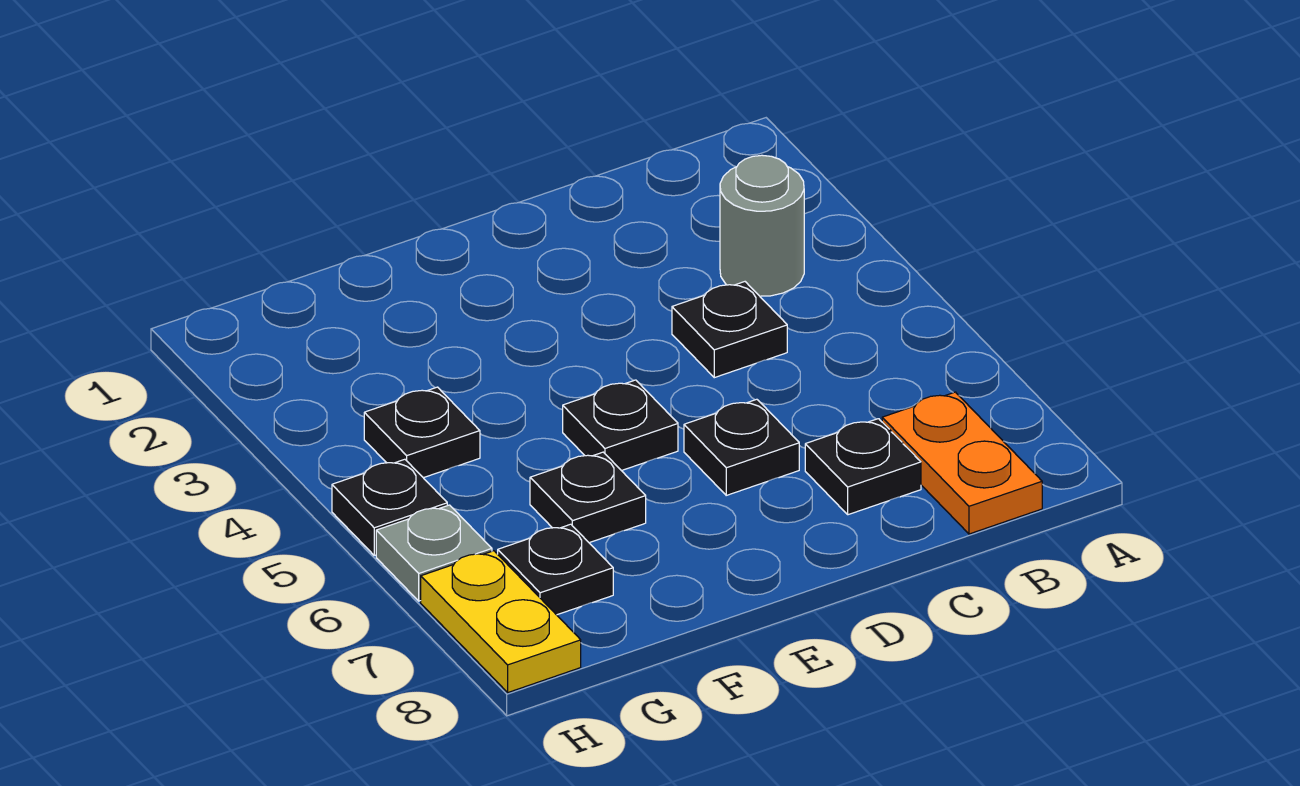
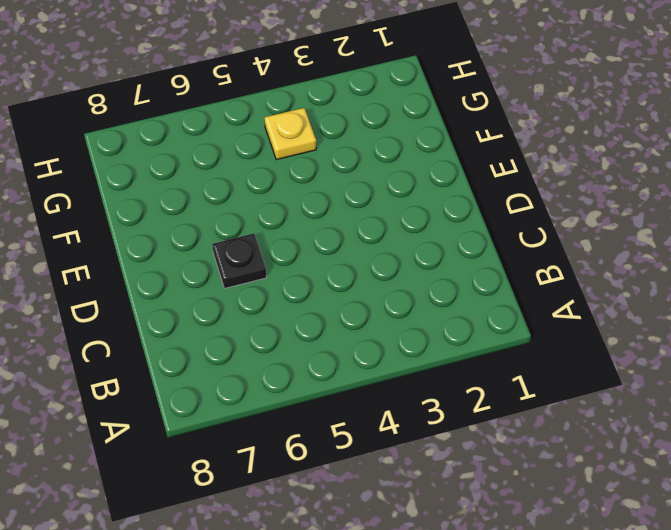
yellow plate G4 level 1 -> black plate G4 level 1
none -> grey round brick B3 level 1
none -> orange plate B7:B8 level 1
none -> black plate C4 level 1

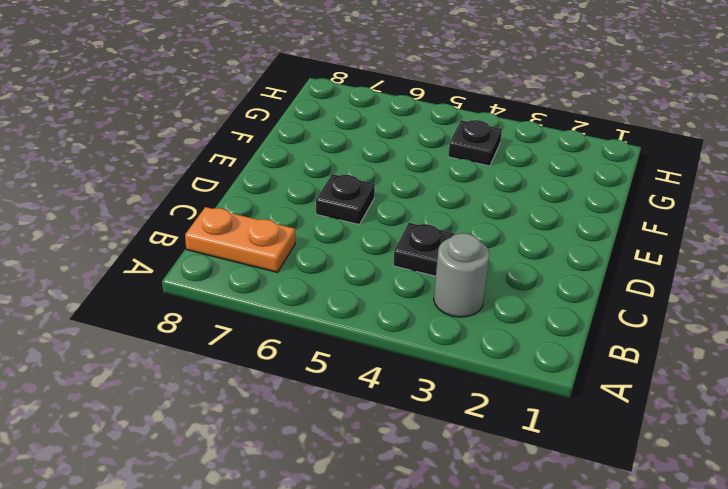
none -> black plate C7 level 1
none -> black plate E5 level 1
none -> black plate F6 level 1

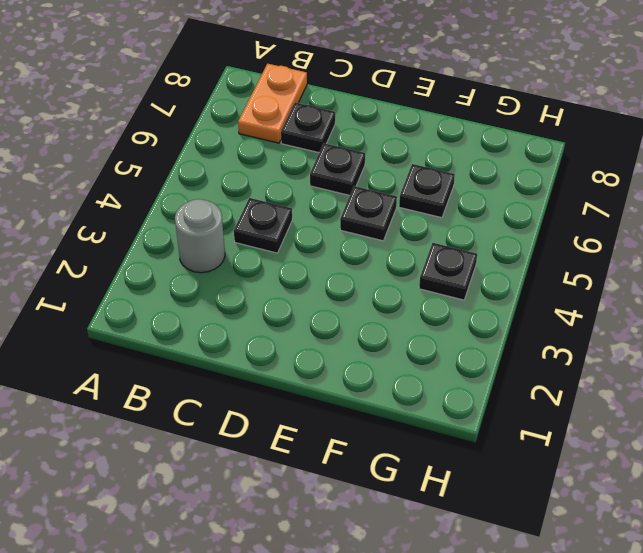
none -> black plate G7 level 1
none -> black plate H5 level 1
none -> grey plate H6 level 1

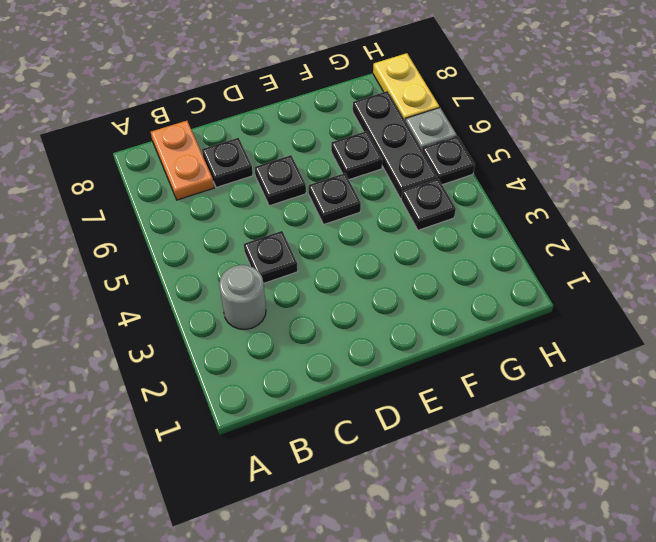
black plate G5:G7 level 1 -> black plate G7 level 1

